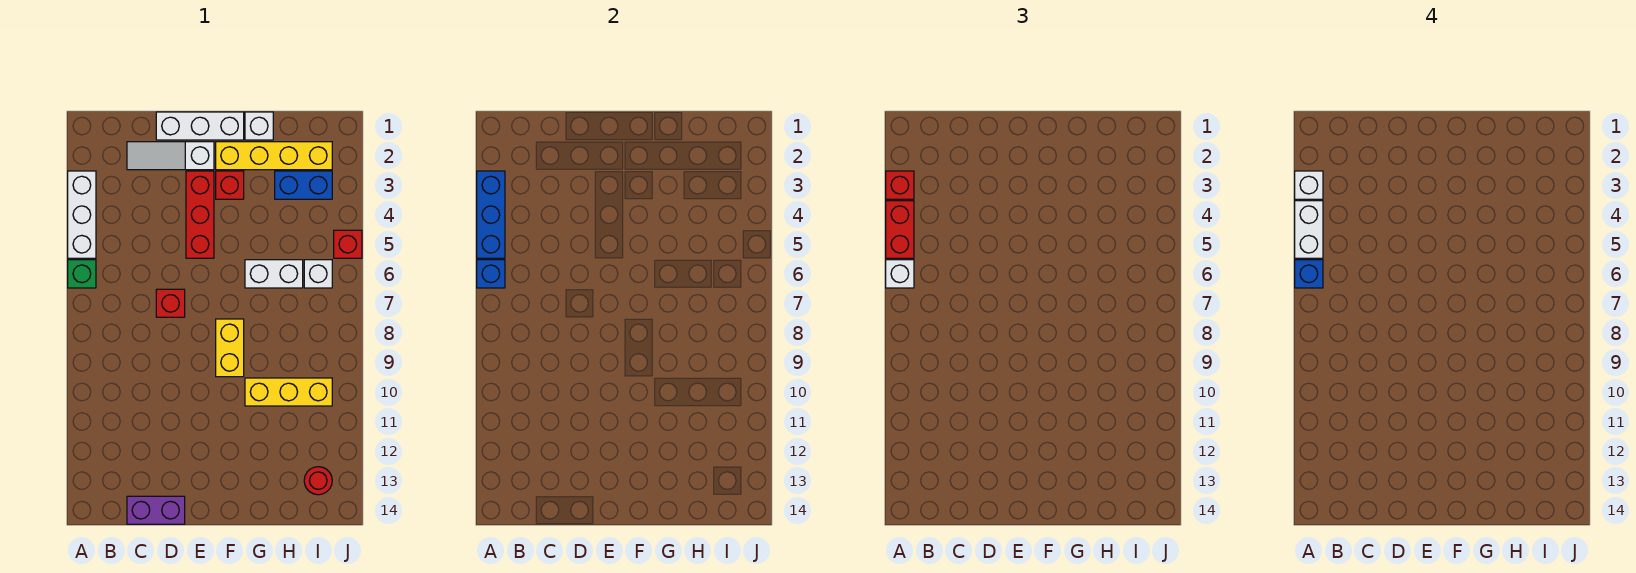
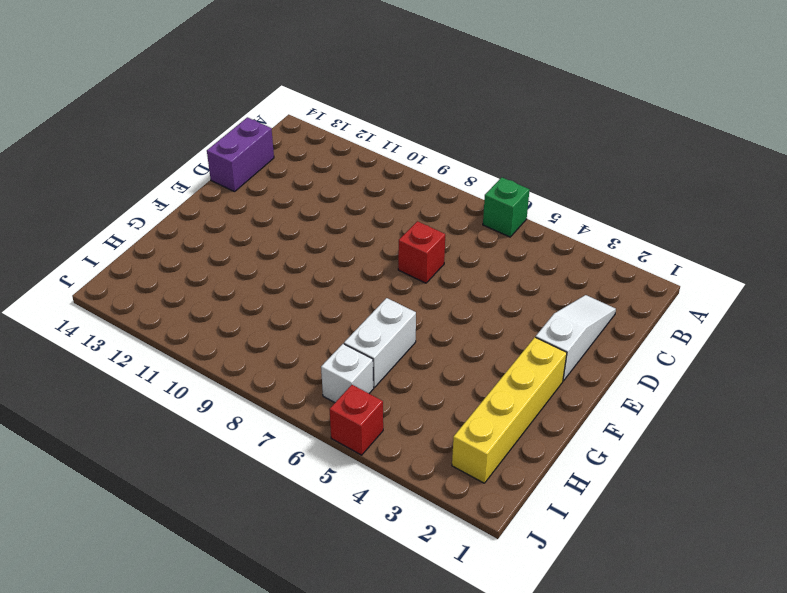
none -> white brick A3:A5 level 1
none -> white brick D1:F1 level 1
none -> red brick E3:E5 level 1

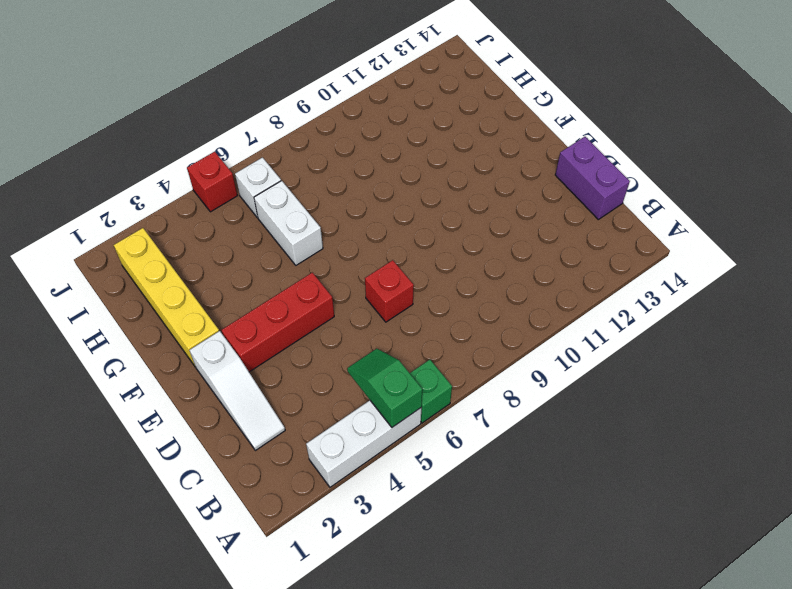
green slope A5:B5 level 2 top A -> blue brick A3:A5 level 2
none -> white brick D1:F1 level 1
none -> red brick F3 level 1
none -> yellow brick F8:F9 level 1

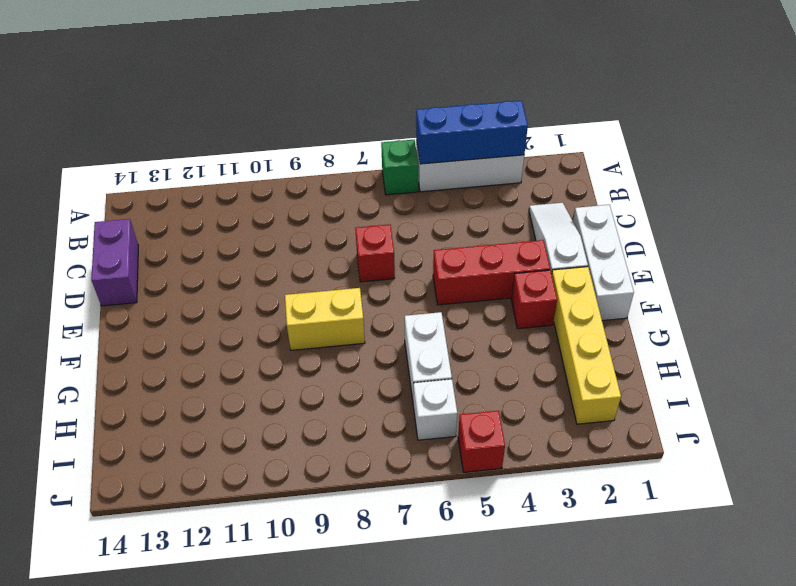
none -> white brick G1 level 1
none -> yellow brick G10:I10 level 1
none -> blue brick H3:I3 level 1

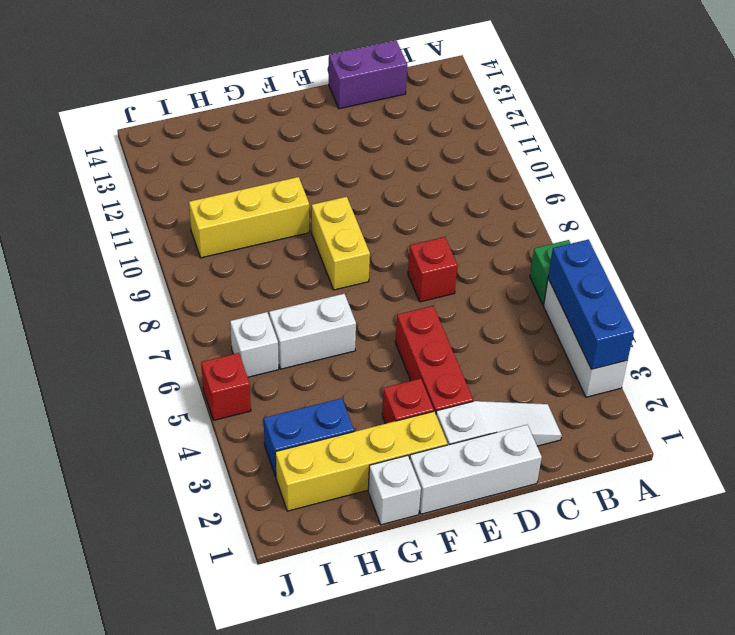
none -> red round brick I13 level 1
none -> blue brick A6 level 2
none -> red brick A3 level 3

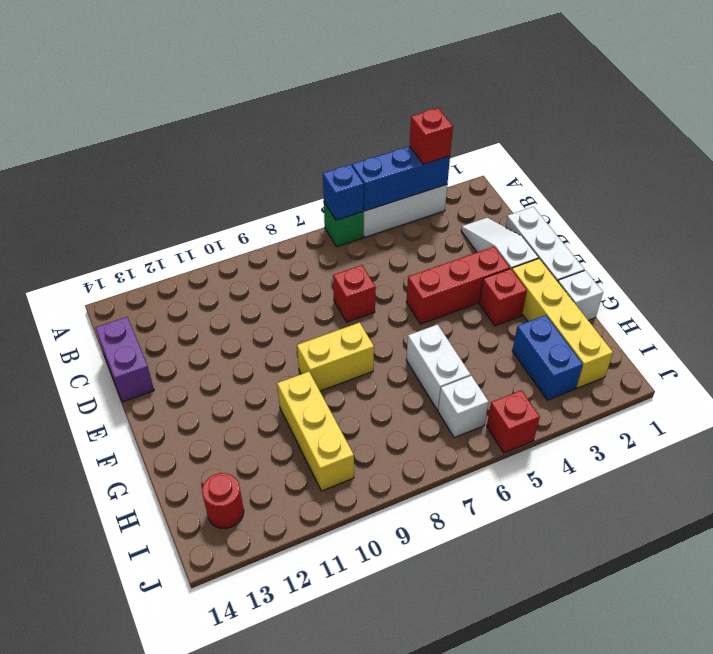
none -> red brick A4:A5 level 3
none -> white brick A6 level 3
none -> white brick A3 level 4

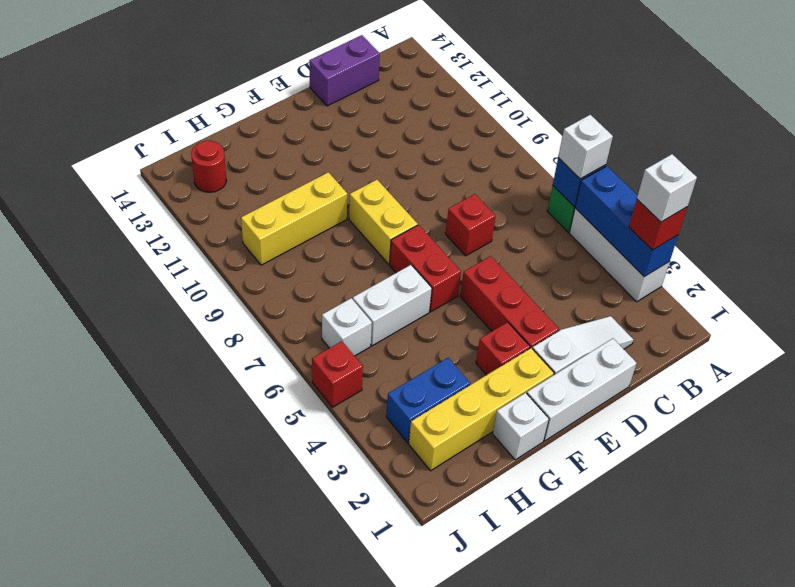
red brick F6:F7 level 1 -> red brick A4:A5 level 3
none -> white brick A4:A5 level 4
none -> blue brick A6 level 4

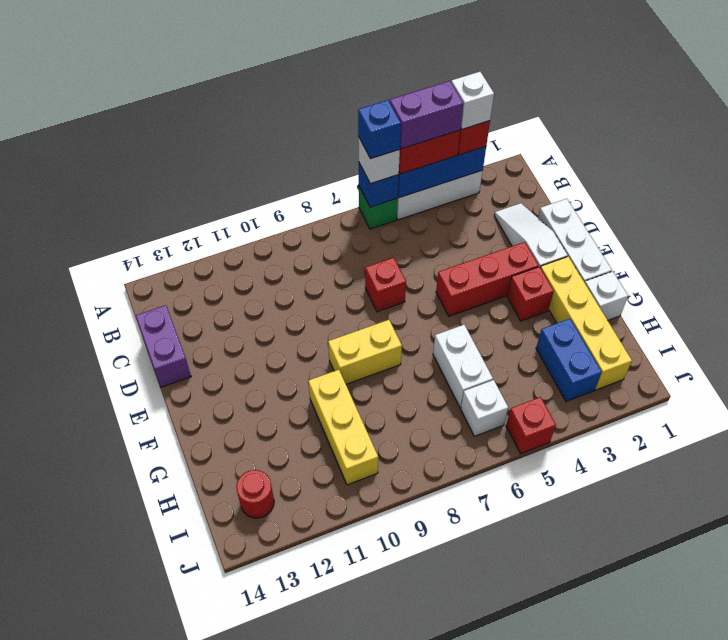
purple brick A4:A5 level 4 -> white brick A4:A5 level 4

